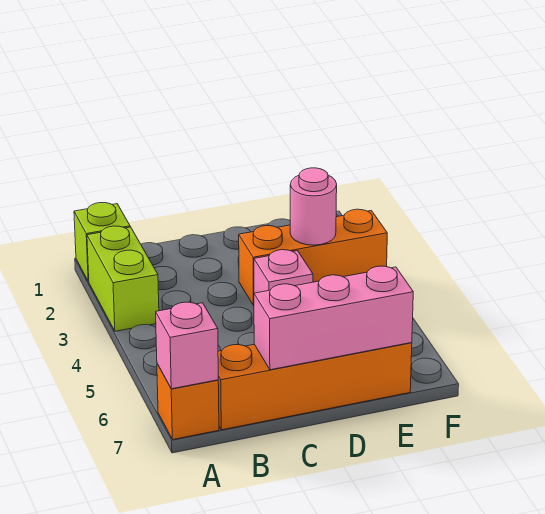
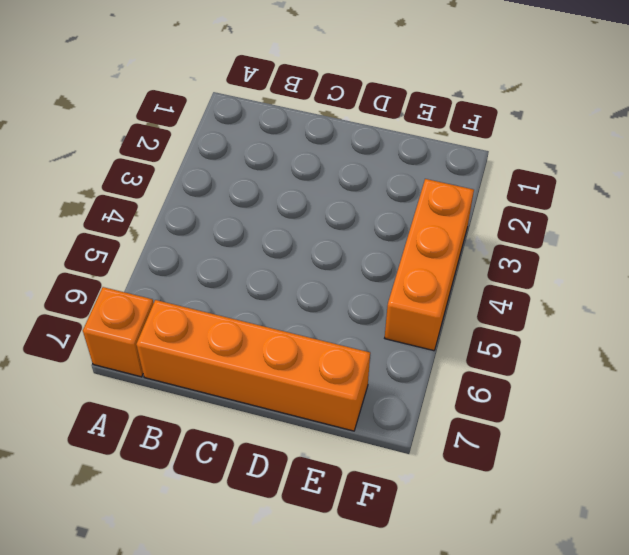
orange brick F3:F5 level 1 -> orange brick D3:F3 level 1
none -> lime brick A1 level 1
none -> lime brick A2:A3 level 1

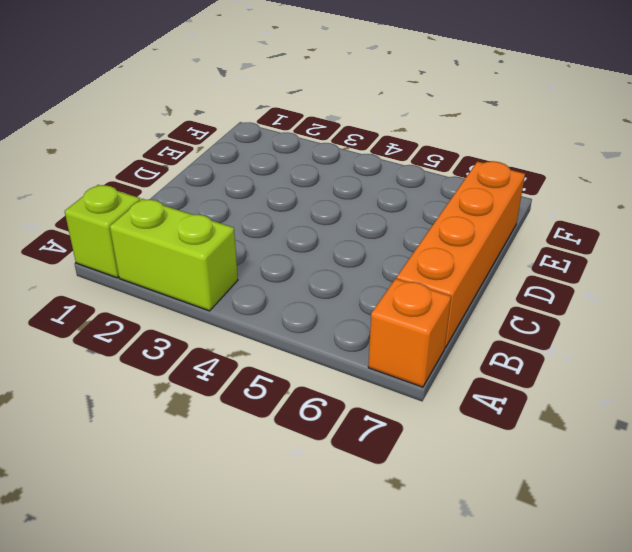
none -> orange brick D3:F3 level 1
none -> pink brick D4 level 1

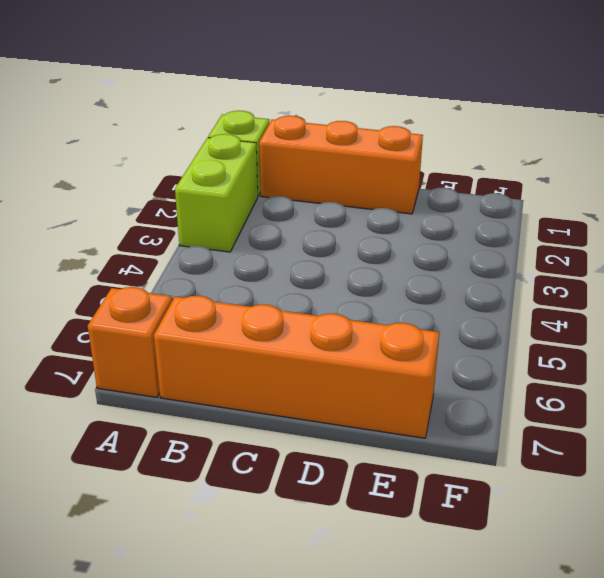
orange brick B1:D1 level 1 -> orange brick D3:F3 level 1
none -> pink brick D4 level 1
none -> pink brick A7 level 2

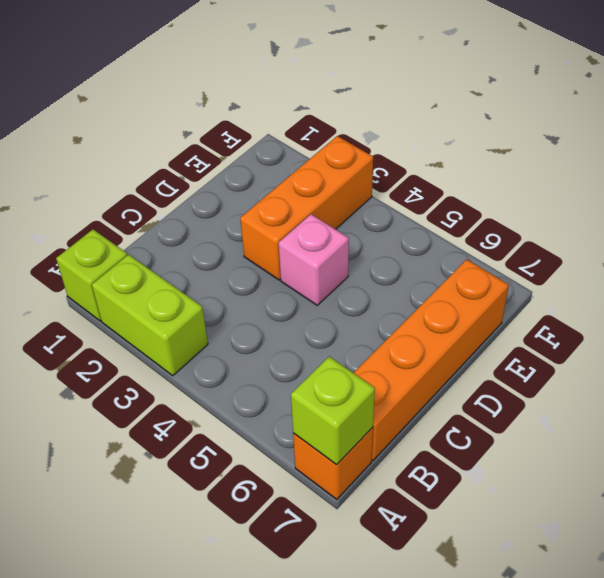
lime brick A7 level 2 -> pink brick A7 level 2
none -> pink brick C7:E7 level 2
none -> pink round brick E3 level 2

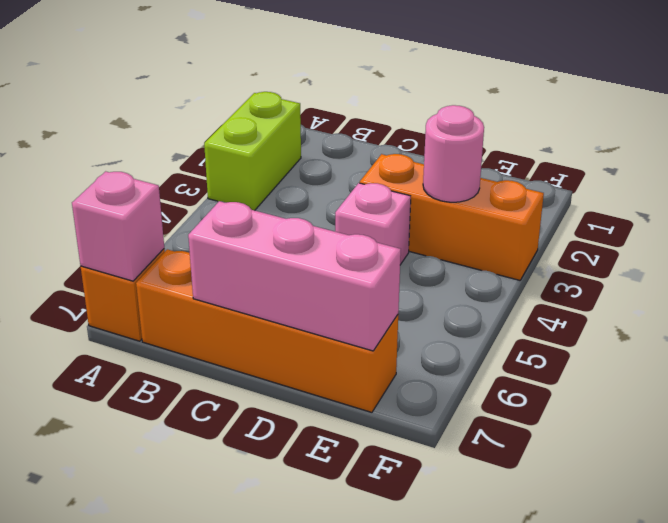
none -> lime brick A1 level 1

